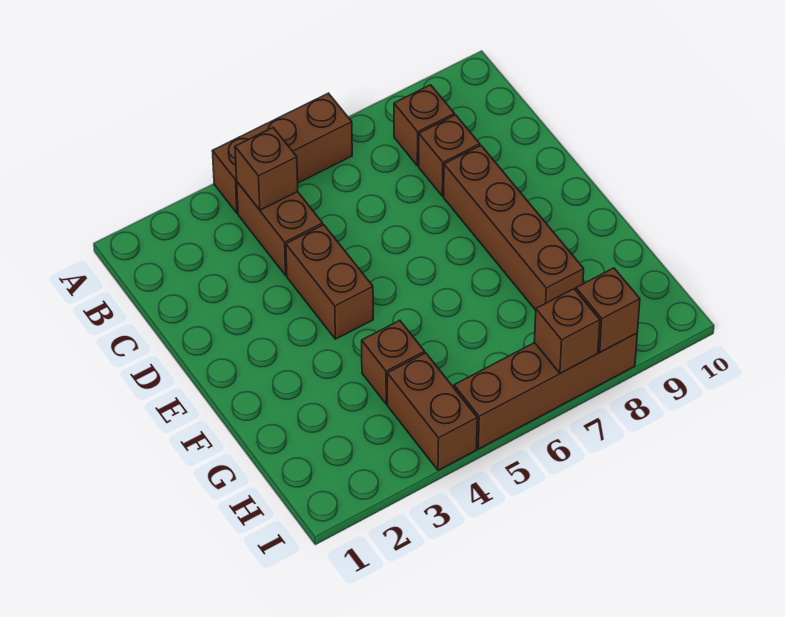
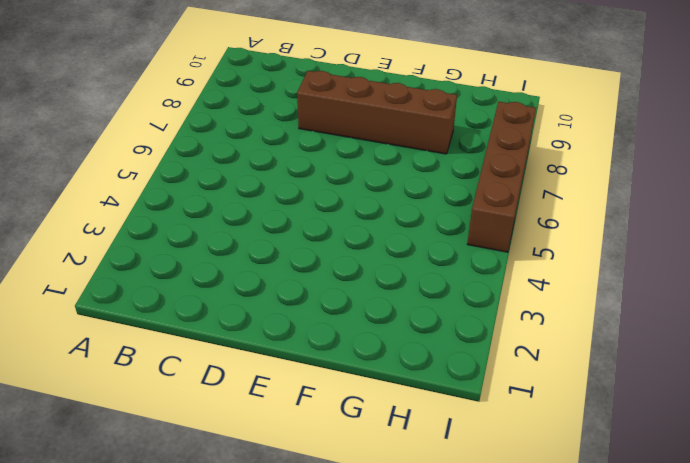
none -> brown brick A4:A6 level 1
none -> brown brick B4:C4 level 1
none -> brown brick B8 level 1

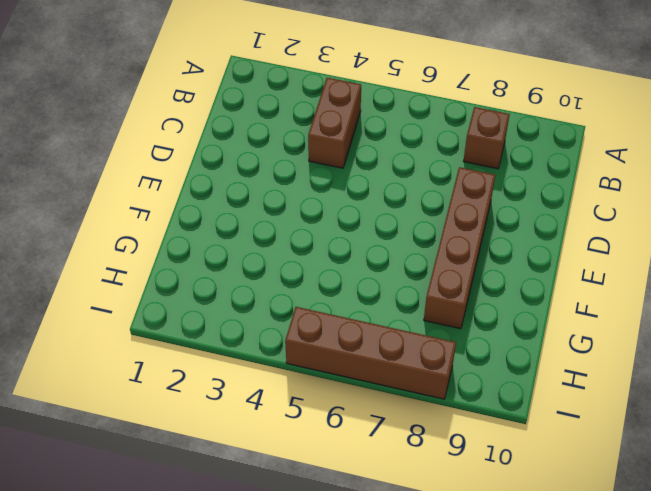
none -> brown brick A4:A6 level 1
none -> brown brick C8 level 1
none -> brown brick D4:E4 level 1

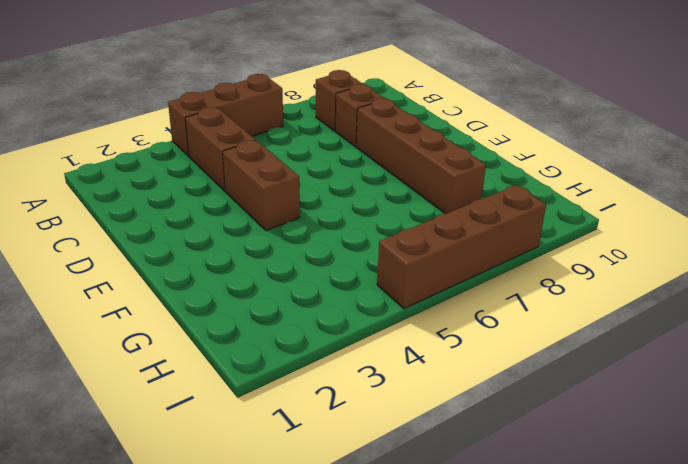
none -> brown brick G4 level 1
none -> brown brick H4:I4 level 1
none -> brown brick B4 level 2

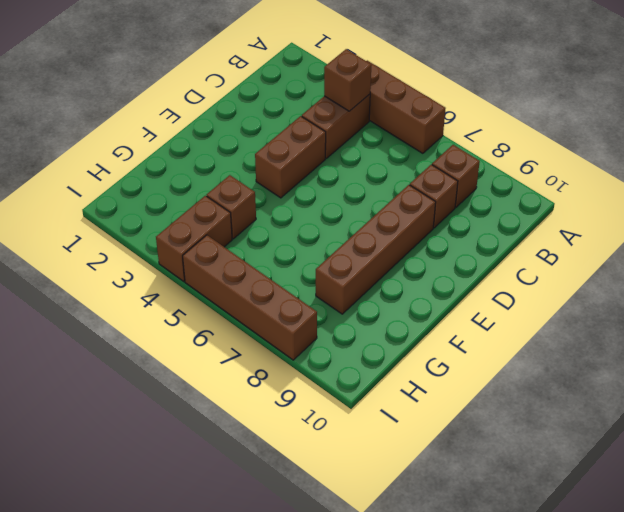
none -> brown brick I7 level 2
none -> brown brick I8 level 2

